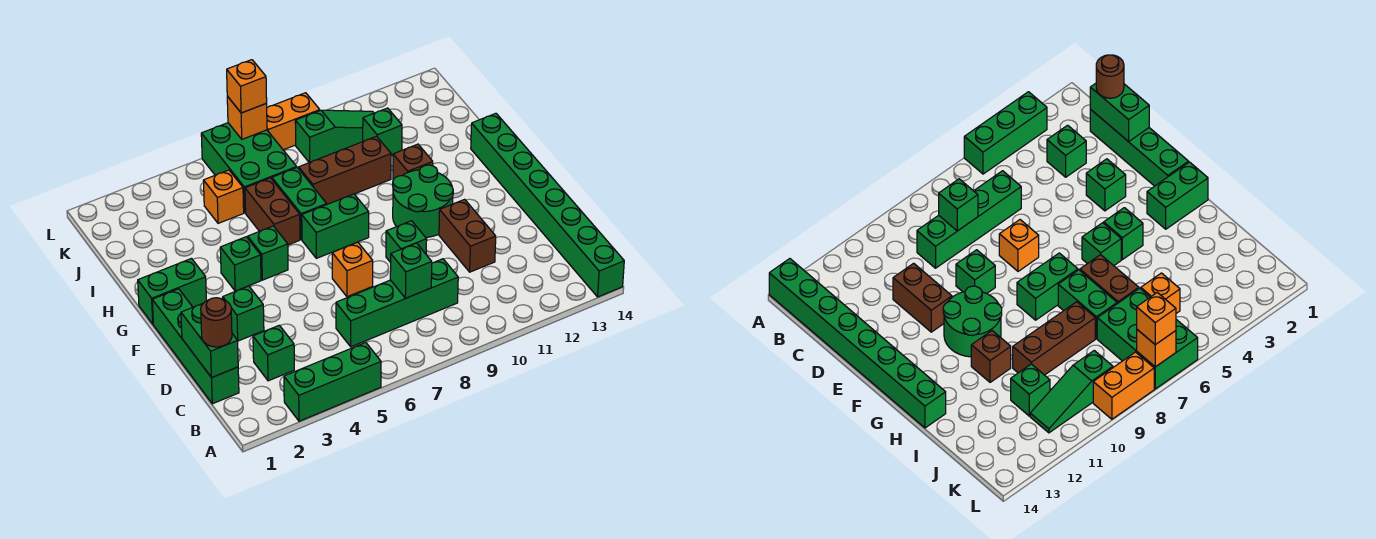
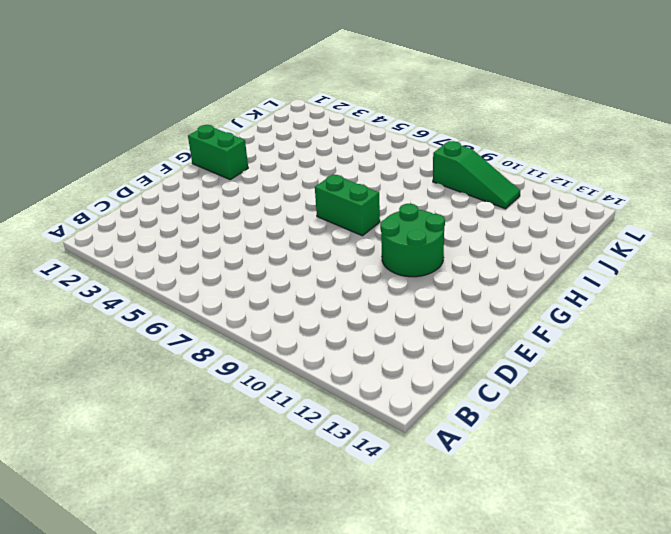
none -> green brick A3:A5 level 1
none -> green brick A14:H14 level 1
none -> green brick C1:F1 level 1

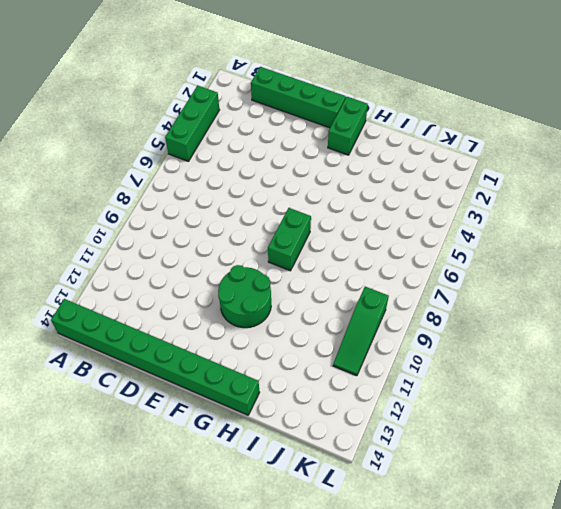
none -> green brick C3 level 1
none -> green brick C6:C9 level 1
none -> brown brick D11:E11 level 1

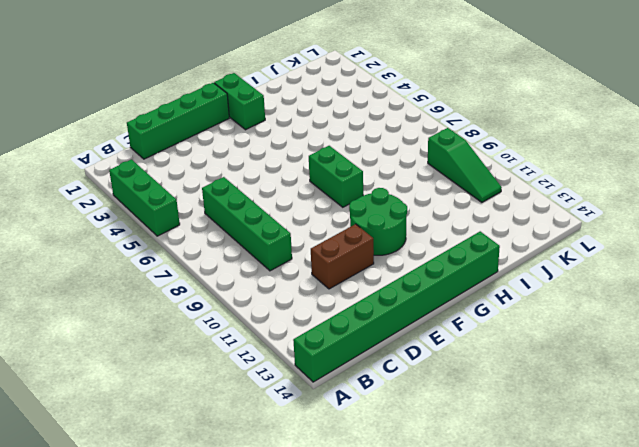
none -> green brick C3 level 1
none -> green brick E3 level 1
none -> orange brick E7 level 1

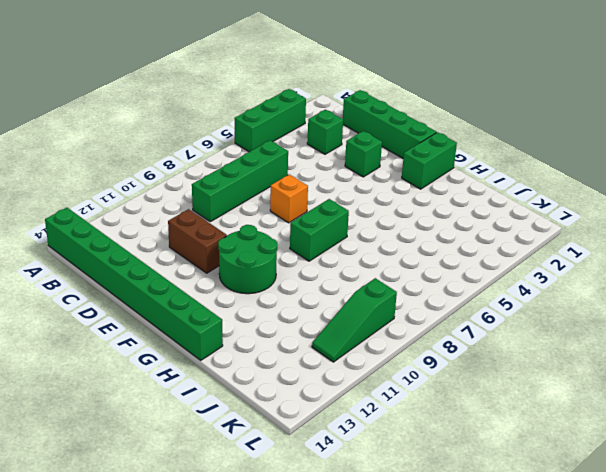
none -> green brick E9 level 1
none -> green brick G4 level 1
none -> green brick G5 level 1

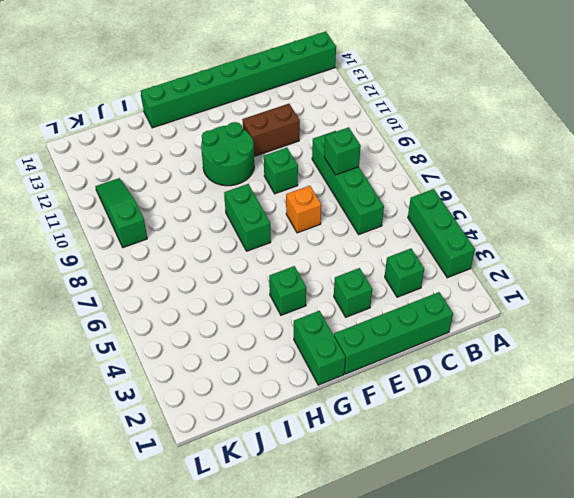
none -> green brick G5 level 1
none -> brown brick H6:I6 level 1
none -> green brick H7:I7 level 1

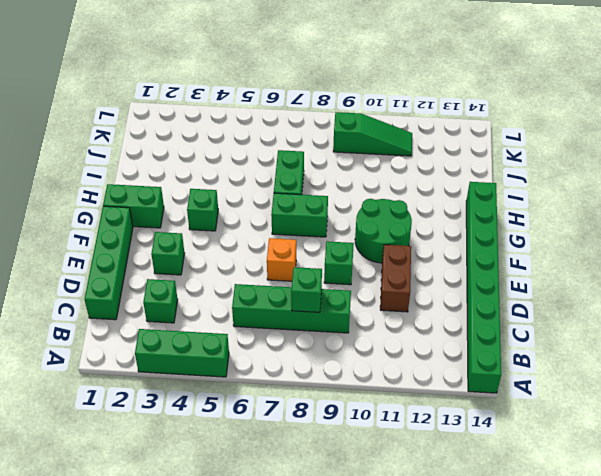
none -> green brick G5 level 1
none -> brown brick H6:I6 level 1
none -> brown brick H11 level 1

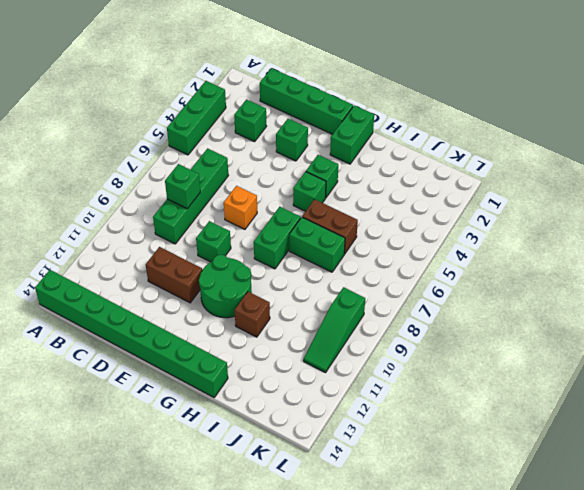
none -> brown brick I8:I10 level 1
none -> orange brick J5 level 1
none -> green brick J6:L7 level 1

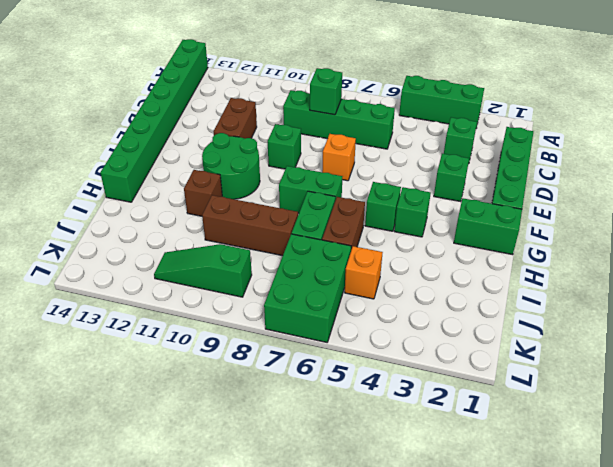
none -> green brick J11 level 1
none -> orange brick L8:L9 level 1
none -> green brick C1:D1 level 2

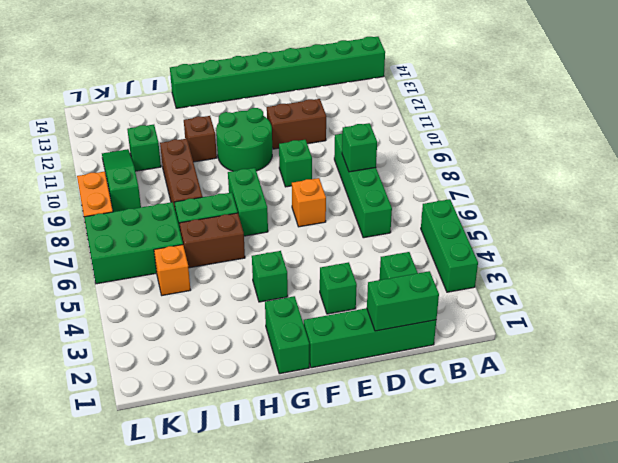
none -> green brick G5 level 1
none -> orange brick L7 level 2
none -> brown round brick C1 level 3

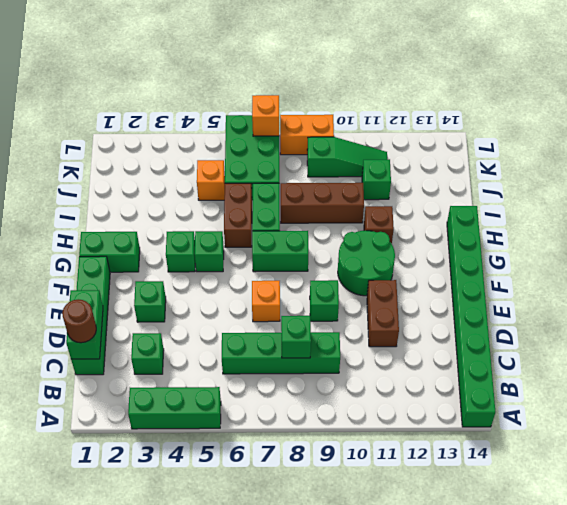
none -> orange brick L7 level 3

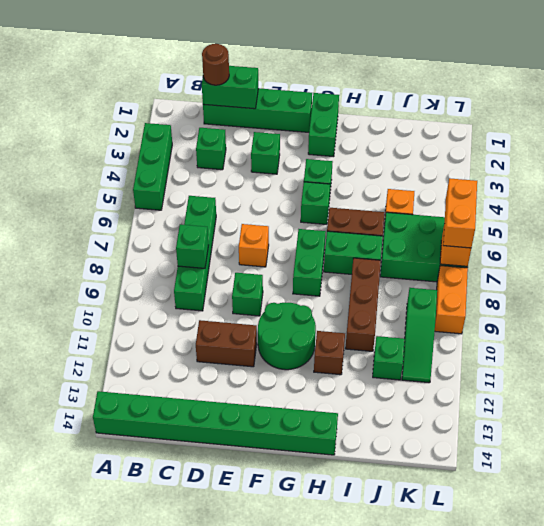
orange brick L6:L7 level 3 -> orange brick L7 level 3

